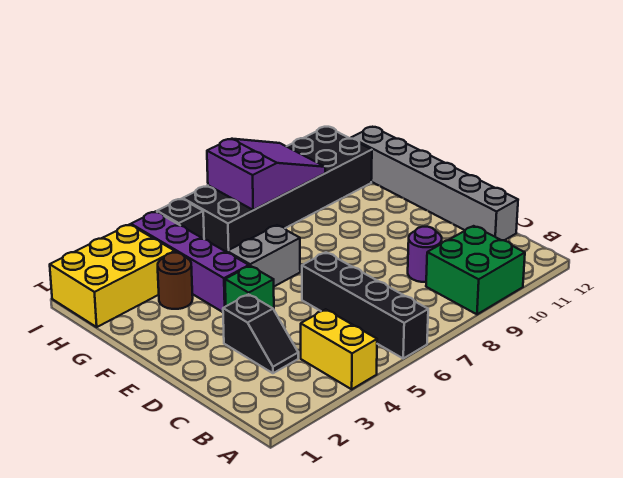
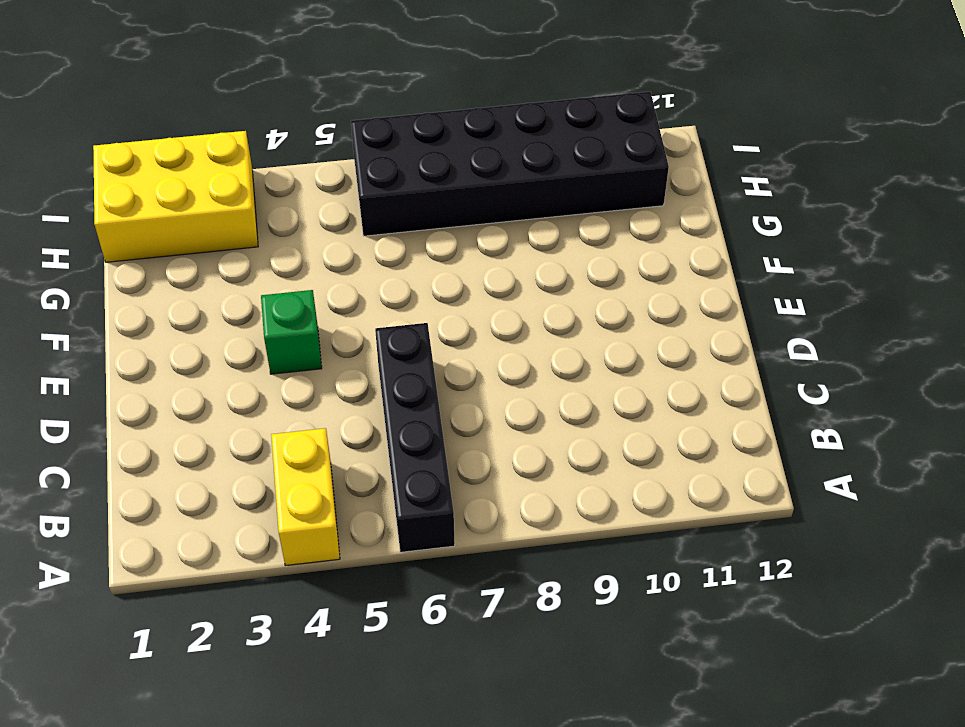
none -> green brick A9:B10 level 1
none -> black slope C3:D3 level 1 top D
none -> purple round brick C9 level 1

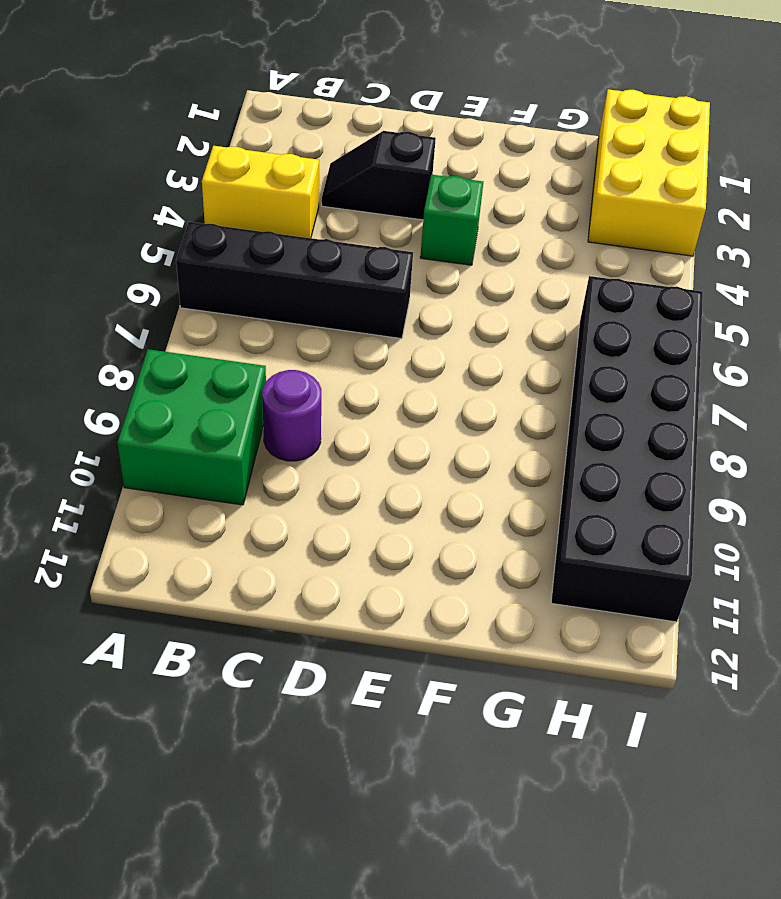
none -> grey brick C12:H12 level 1
none -> purple brick F4:I4 level 1
none -> grey brick F5:F6 level 1

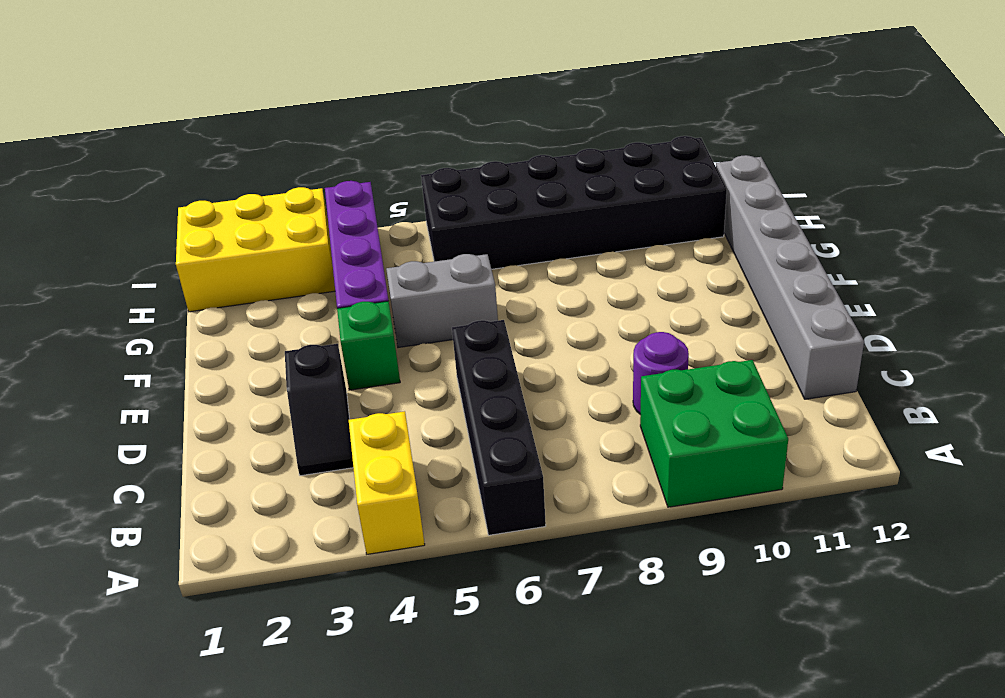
none -> brown round brick G3 level 1
none -> black brick I5 level 1
none -> purple slope H7:I9 level 2 top 7

